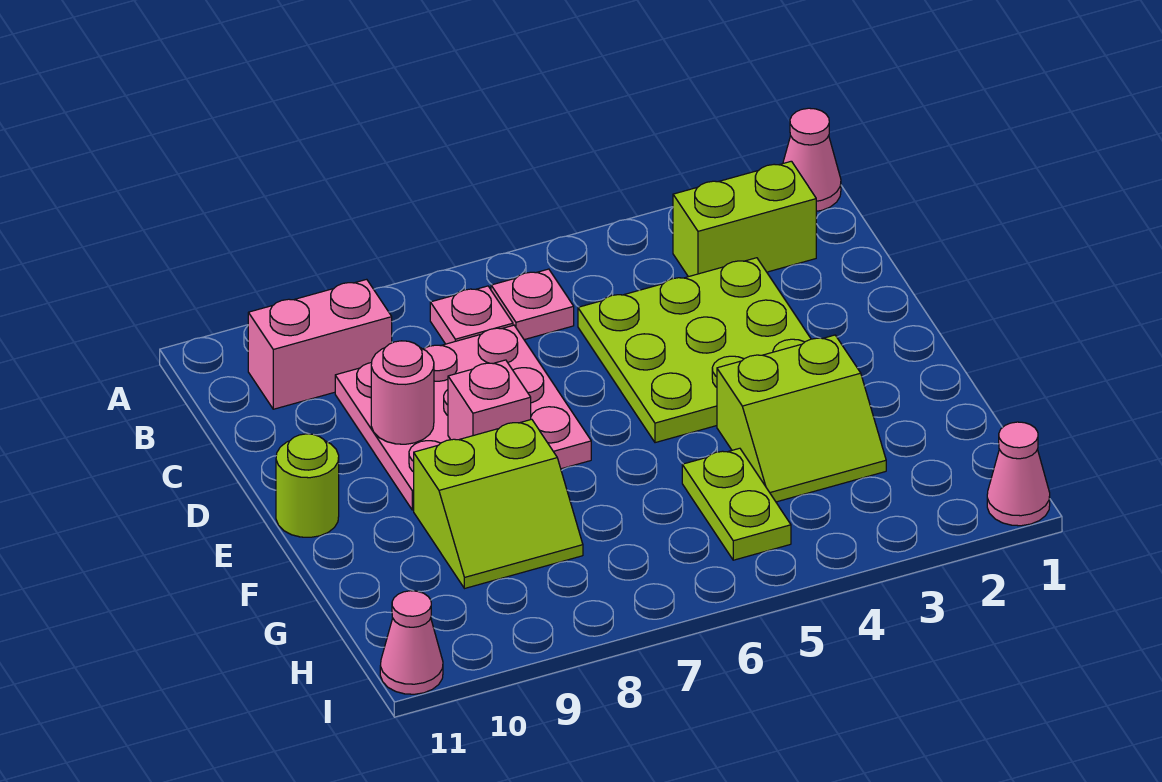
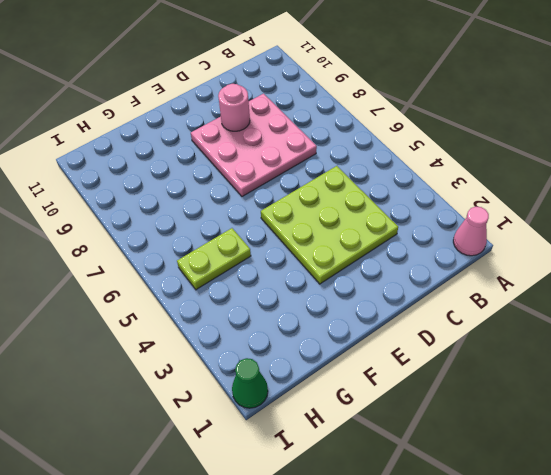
green cone I1 level 1 -> pink cone I1 level 1
none -> lime brick B2:B3 level 1
none -> pink plate B6 level 1
none -> pink plate B7 level 1

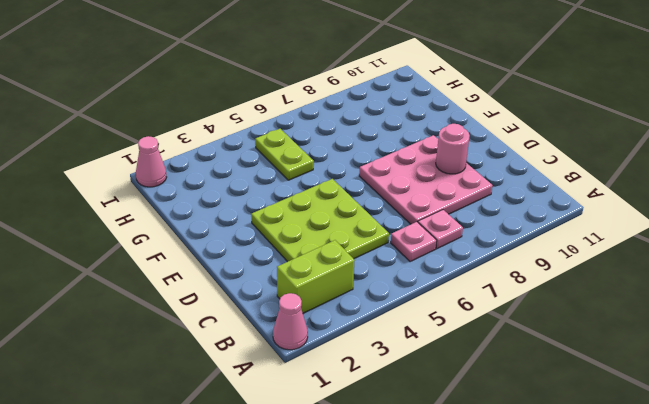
none -> pink brick B9:B10 level 1
none -> lime round brick E11 level 1
none -> lime slope F3:G4 level 1 top F

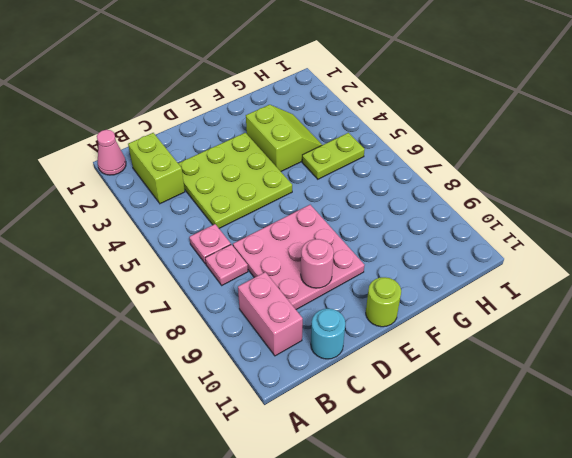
cyan round brick C11 level 1 -> none
none -> lime slope F8:G9 level 1 top F
none -> pink cone I1 level 1
none -> pink cone I11 level 1

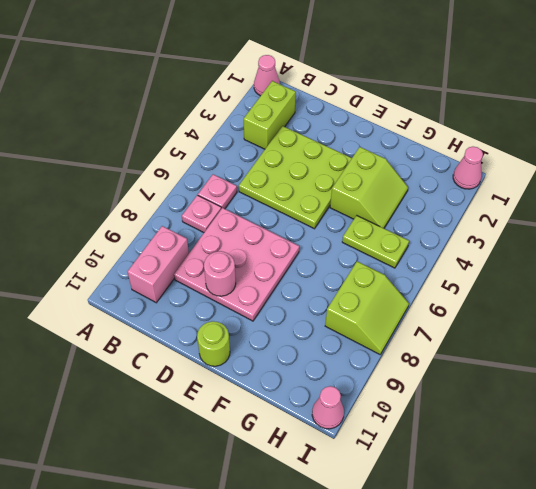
lime slope H7:I8 level 1 top H -> lime slope F8:G9 level 1 top F
none -> pink brick E8 level 2

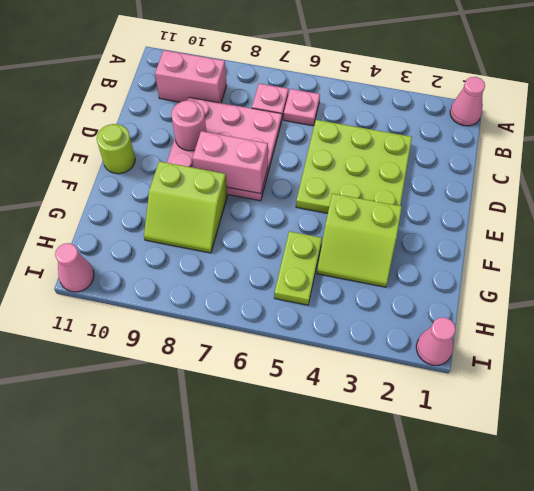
pink brick E7:E8 level 2 -> pink brick E8 level 2
none -> lime brick B2:B3 level 1

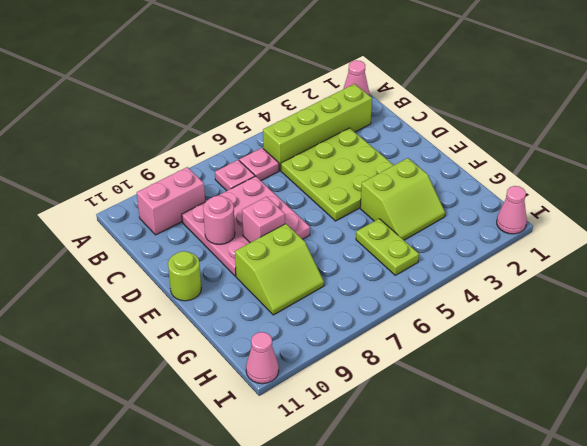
lime brick B2:B5 level 1 -> lime brick B2:B3 level 1

